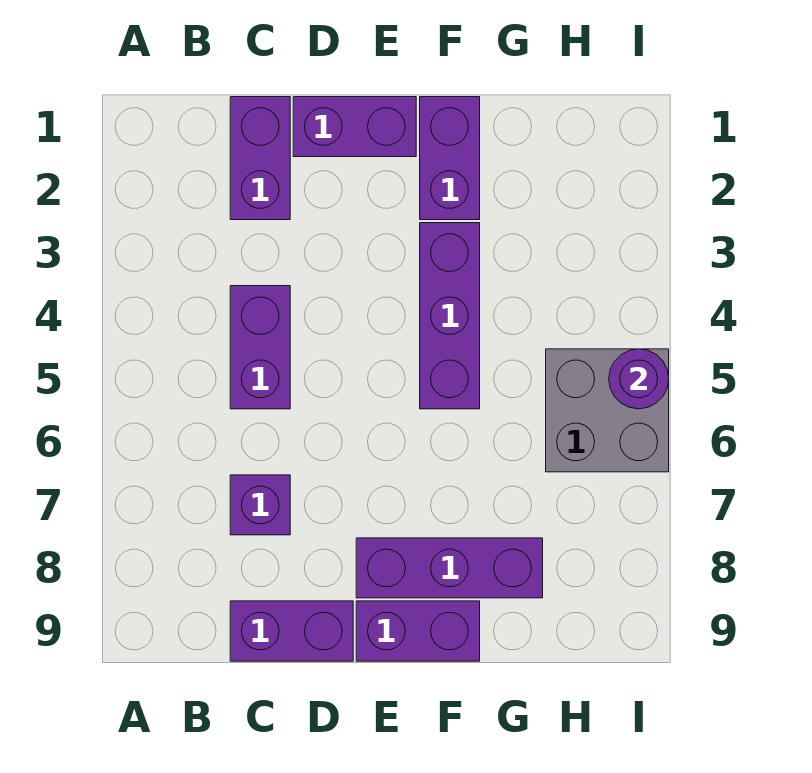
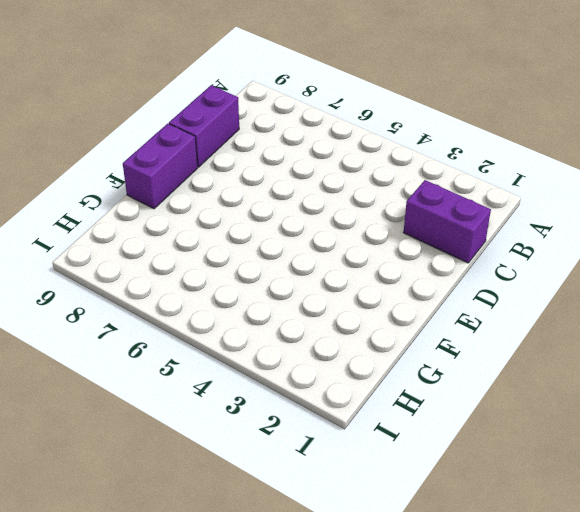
none -> purple brick C4:C5 level 1
none -> purple brick C7 level 1

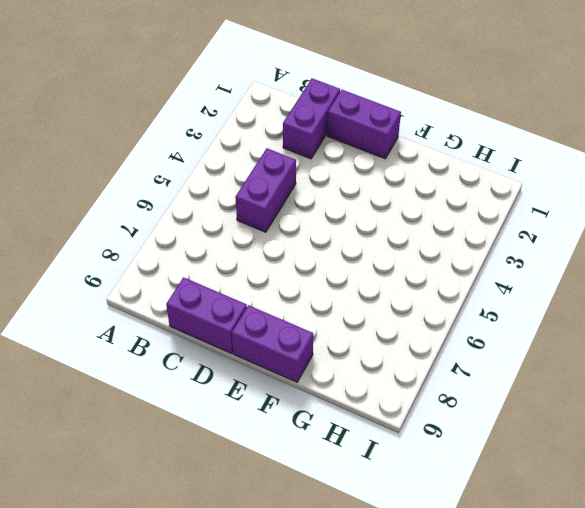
none -> purple brick C7 level 1
none -> purple brick E8:G8 level 1

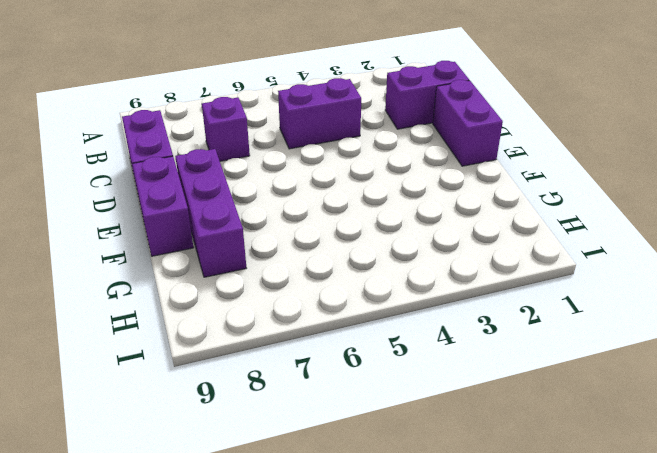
none -> purple brick F1:F2 level 1
none -> purple brick F3:F5 level 1

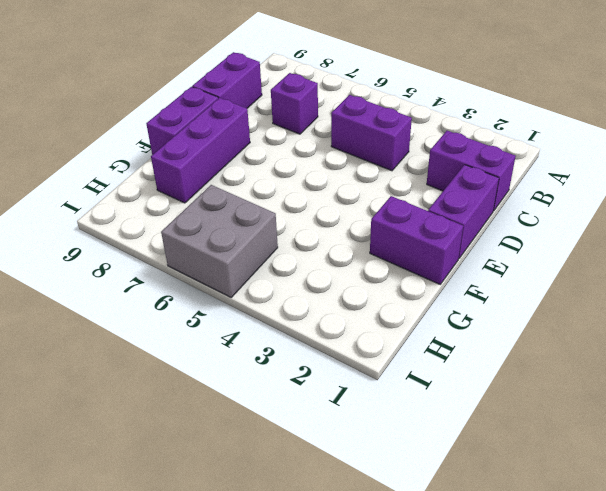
none -> purple brick F3:F5 level 1
none -> purple round brick I5 level 2

